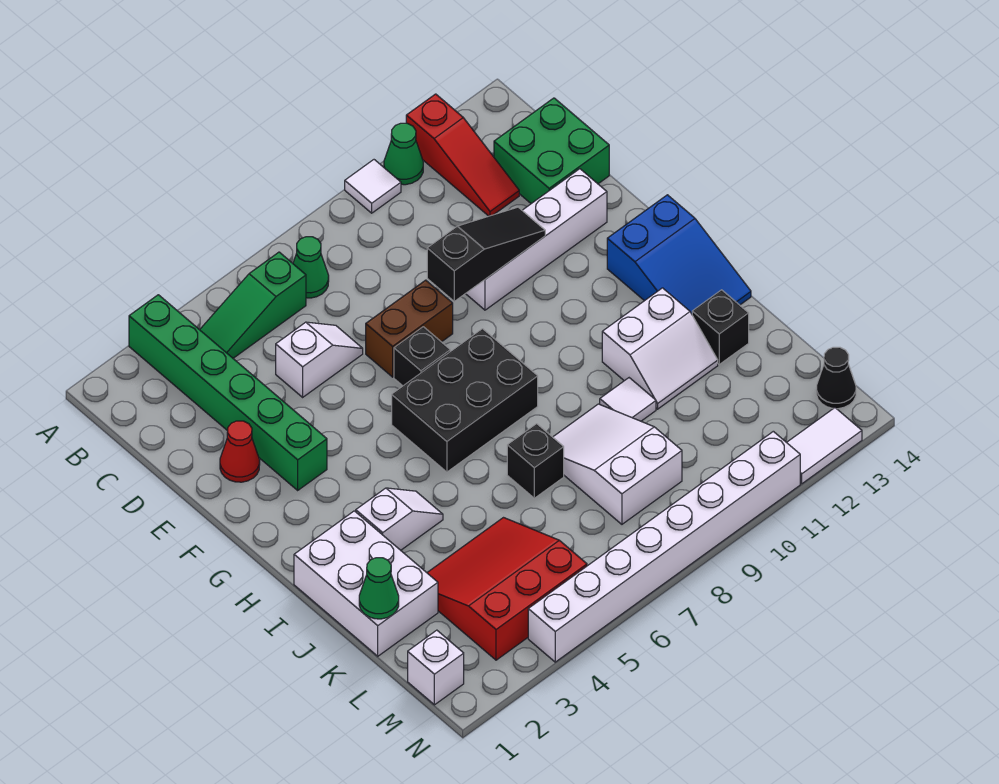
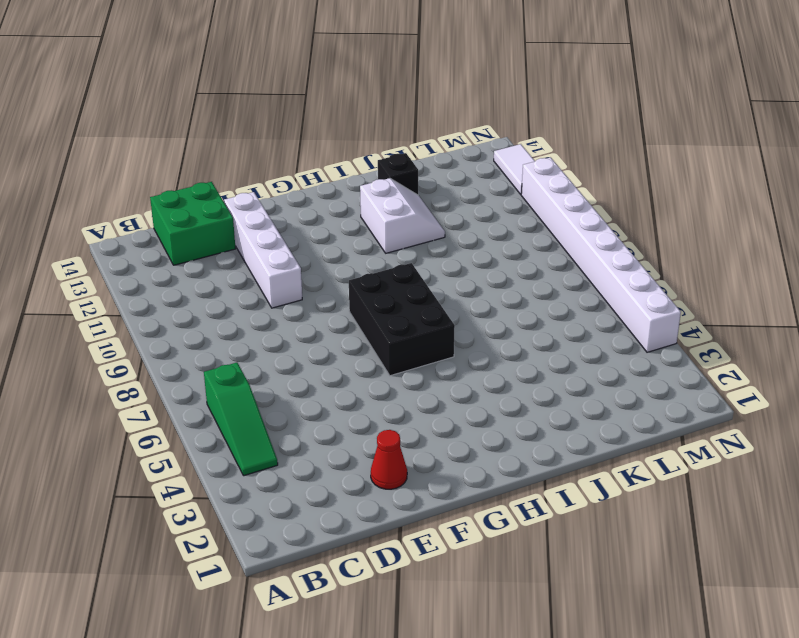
none -> green brick A3:F3 level 1
none -> white tile A10 level 1
none -> green cone A11 level 1

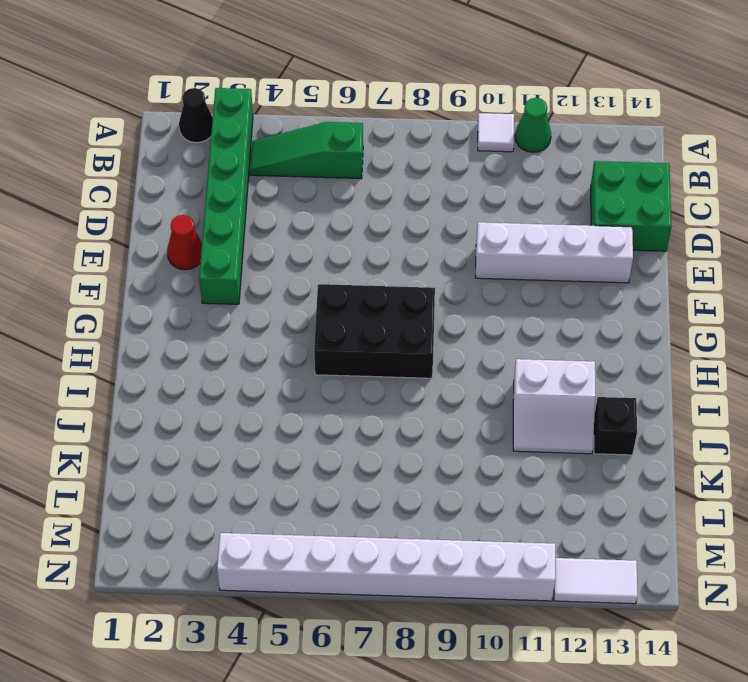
black cone A2 level 1 -> black cone M14 level 1
none -> red slope A12:C12 level 1 top A
none -> green cone B7 level 1
none -> white slope D5:D6 level 1 top 5

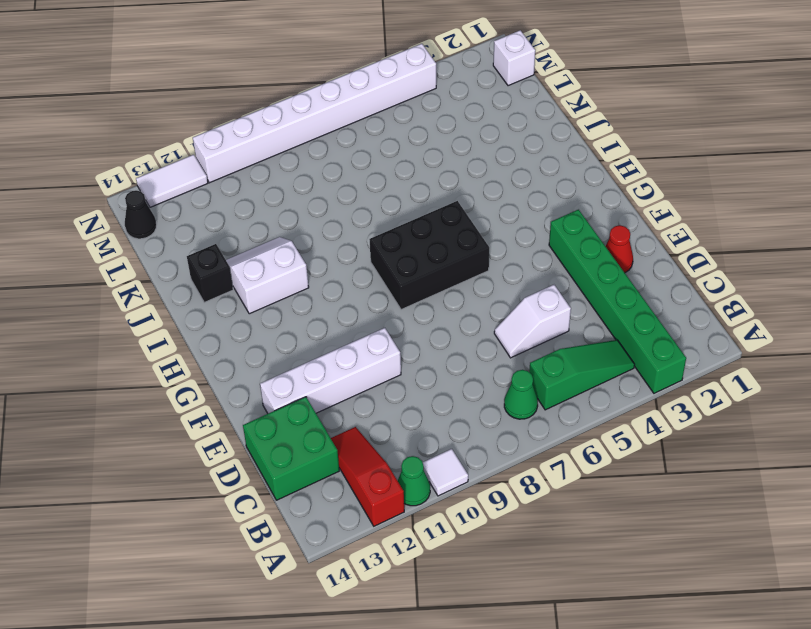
none -> brown brick E7:E8 level 1
none -> black brick F7 level 1
none -> blue slope G13:I14 level 1 top G

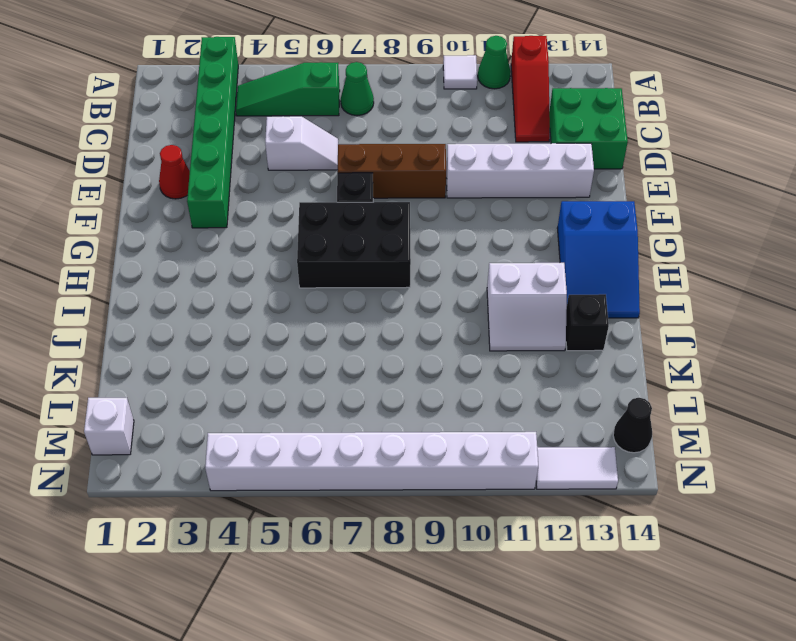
brown brick E7:E9 level 1 -> brown brick E7:E8 level 1
none -> white brick I1:K2 level 1
none -> white slope I3:I4 level 1 top 3
none -> black brick J7 level 1

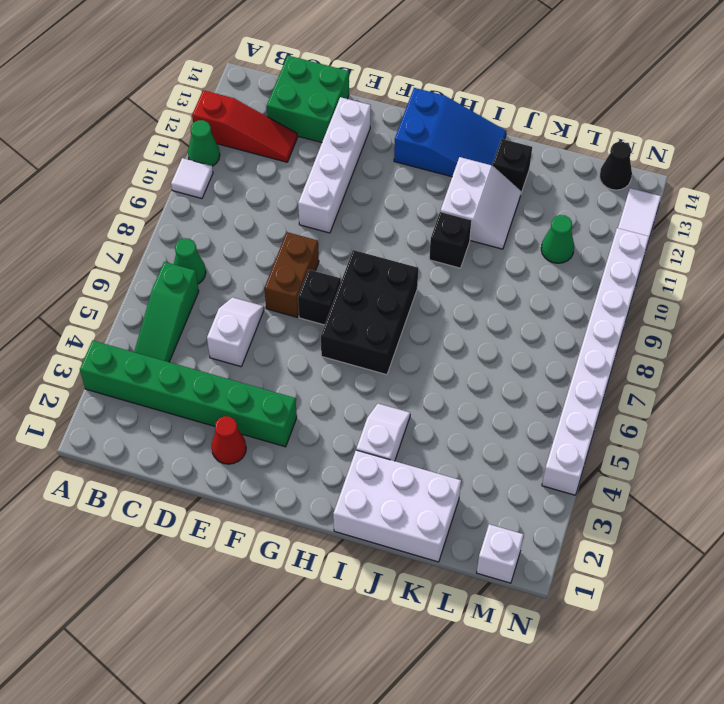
black brick I10 level 1 -> black brick J7 level 1
green cone L11 level 1 -> green cone K1 level 2
none -> white slope J8:L9 level 1 top L
none -> white tile J10 level 1
none -> red slope K3:M5 level 1 top M

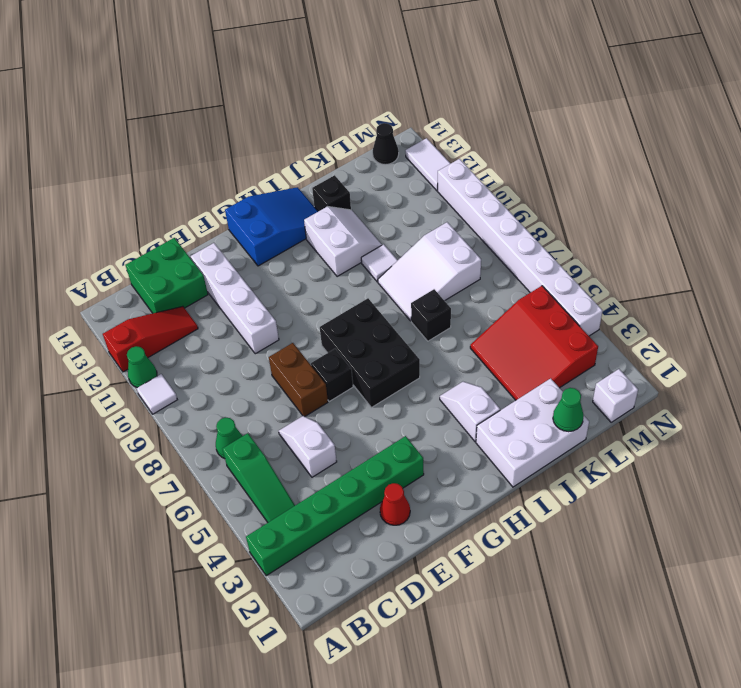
none -> black slope E9:E11 level 2 top 9

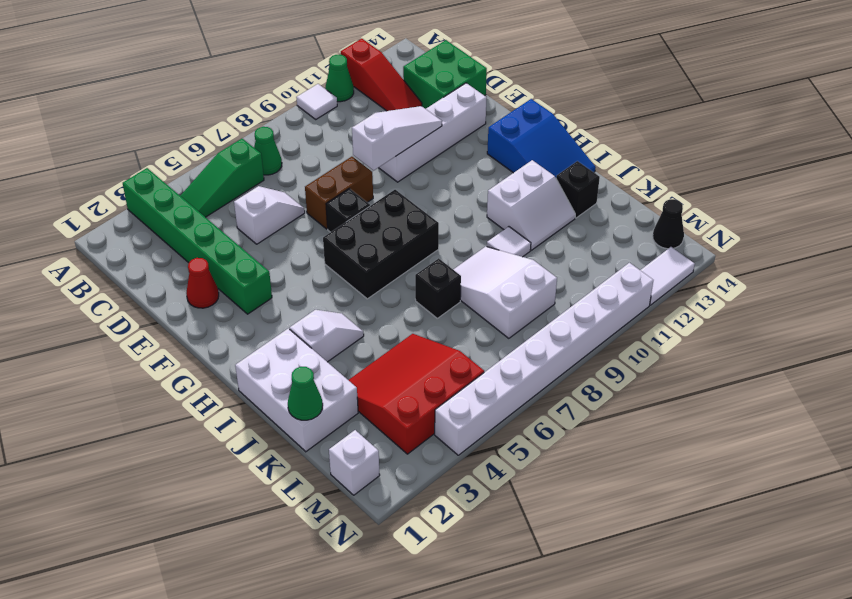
white slope E9:E11 level 2 top 9 -> black slope E9:E11 level 2 top 9

